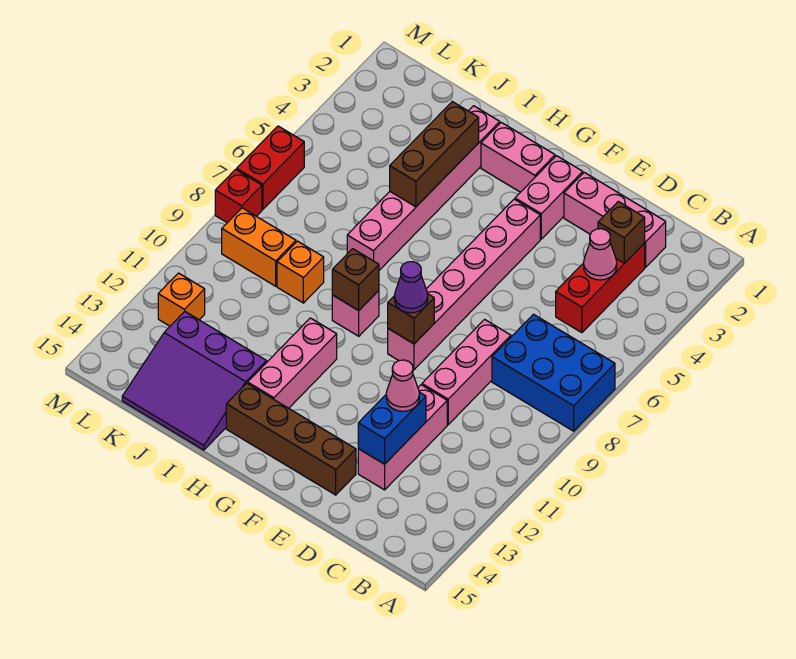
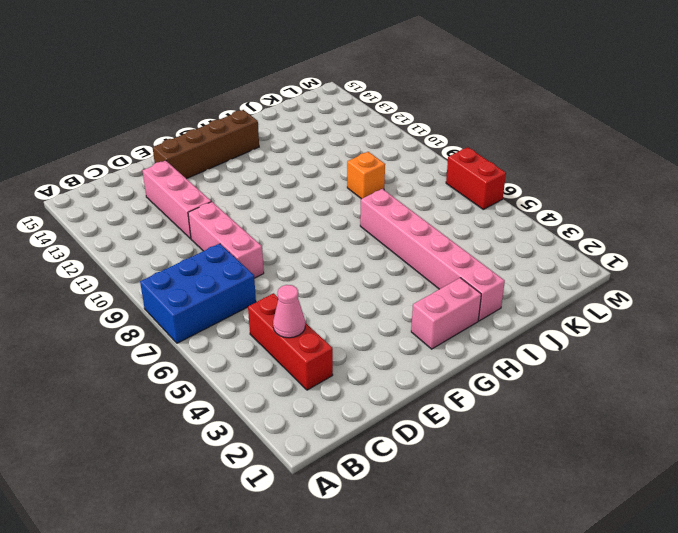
none -> pink brick C2:E2 level 1
none -> pink brick F2:F3 level 1
none -> pink brick F4:F9 level 1

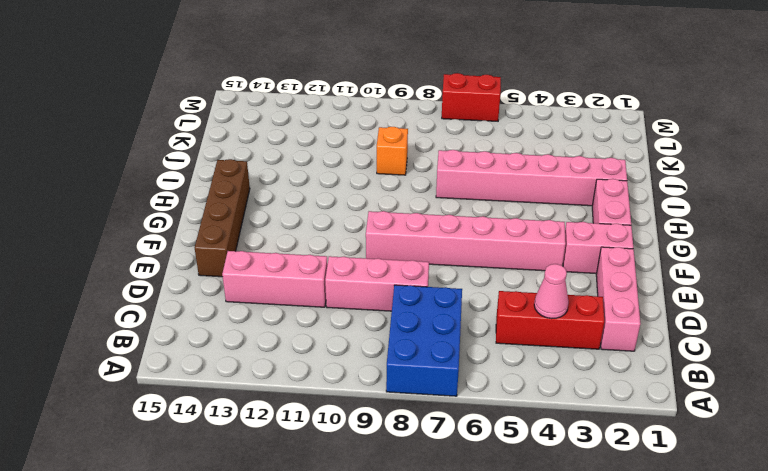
none -> pink brick H9 level 1
none -> pink brick H11:H13 level 1
none -> purple slope I13:K15 level 1 top 13

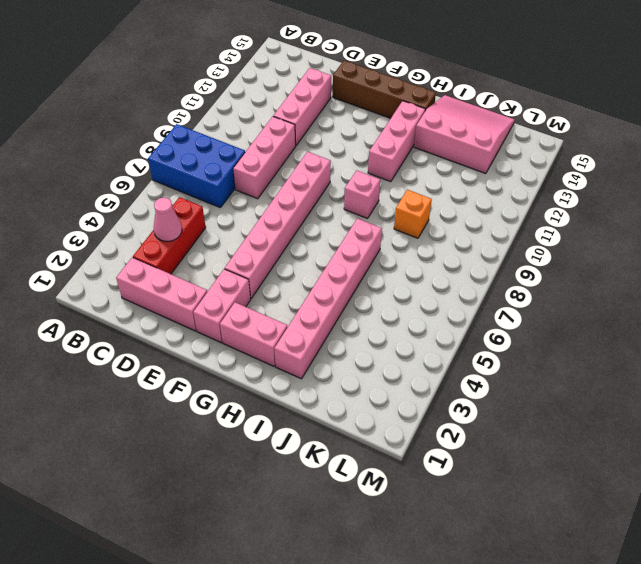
pink slope I13:K15 level 1 top 13 -> purple slope I13:K15 level 1 top 13
none -> orange brick K9:L9 level 1
none -> orange brick L12 level 1
none -> red brick M6:M7 level 1

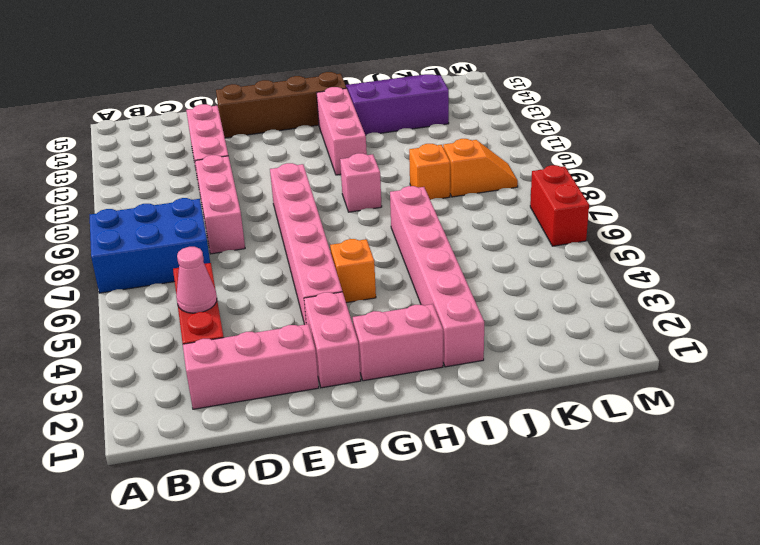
orange brick G5 level 1 -> orange brick L12 level 1
orange slope K9:L9 level 1 top K -> orange brick K9:L9 level 1
none -> red brick M8 level 1
none -> brown brick C3 level 2
none -> blue brick D12:D13 level 2

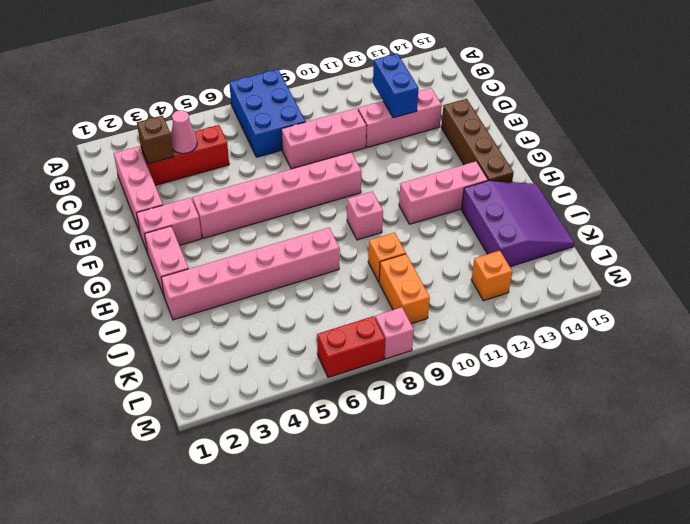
blue brick C12:D12 level 2 -> blue brick D12:D13 level 2
pink brick M8 level 1 -> red brick M8 level 1
none -> brown brick F9 level 2
none -> brown brick H9 level 2
none -> brown brick I3:I5 level 2

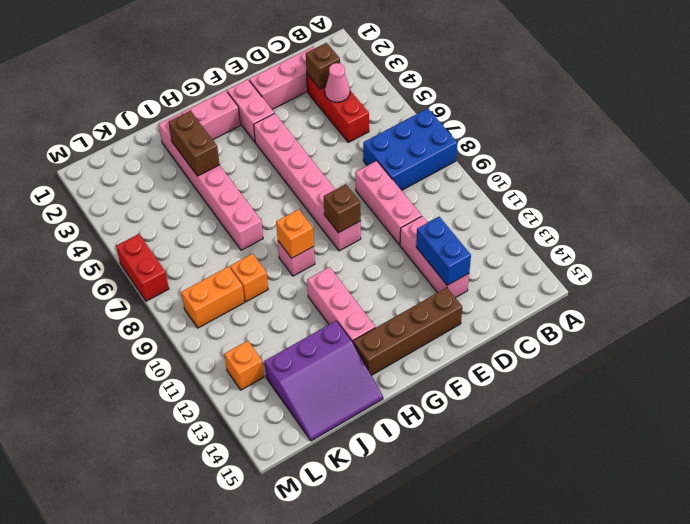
orange brick H9 level 2 -> brown brick H9 level 2
brown brick I3:I4 level 2 -> brown brick I3:I5 level 2
none -> red brick M8 level 1
none -> pink cone D12 level 3
none -> purple cone F9 level 3

